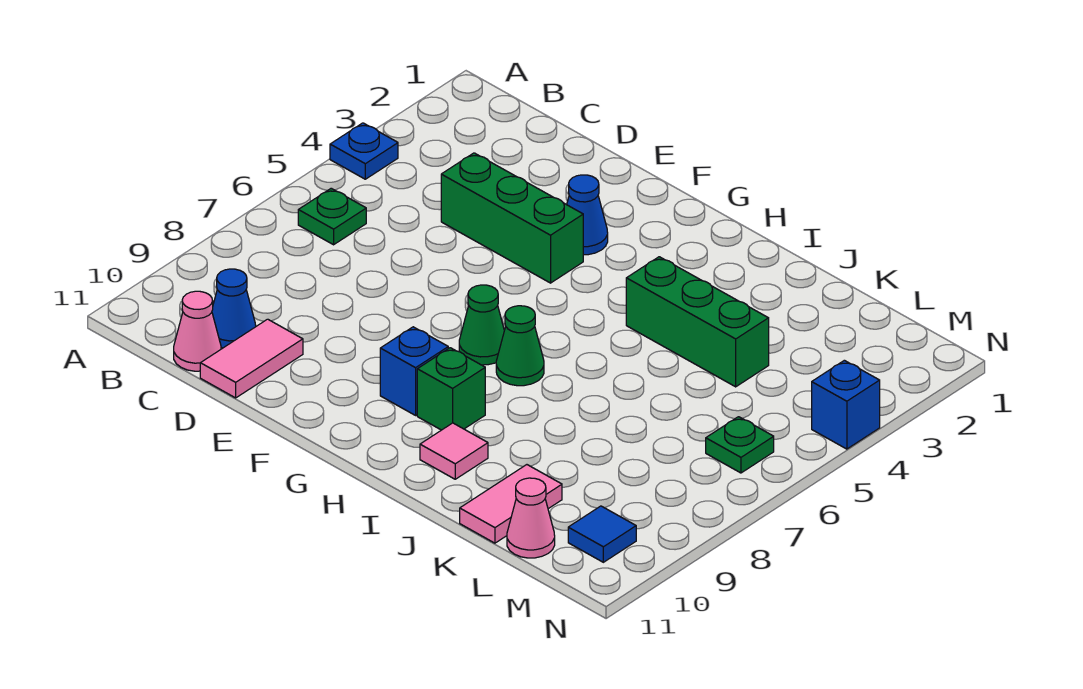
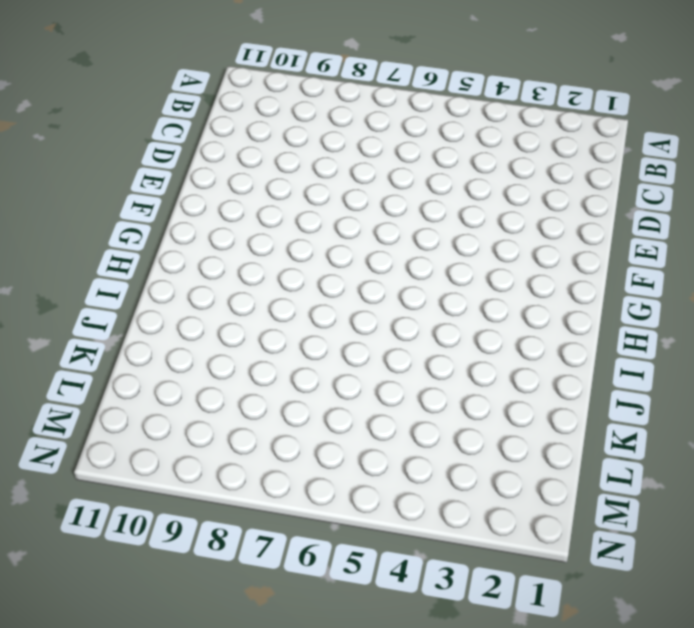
none -> blue plate A4 level 1
none -> green plate B6 level 1
none -> blue cone C10 level 1

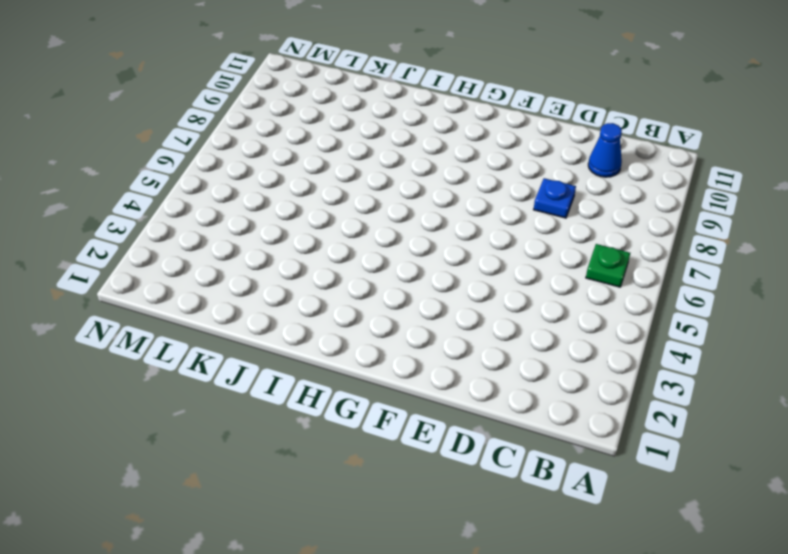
blue plate D8 level 1 -> blue plate A4 level 1
none -> pink cone C11 level 1
none -> green brick D4:F4 level 1
none -> pink tile D10:D11 level 1

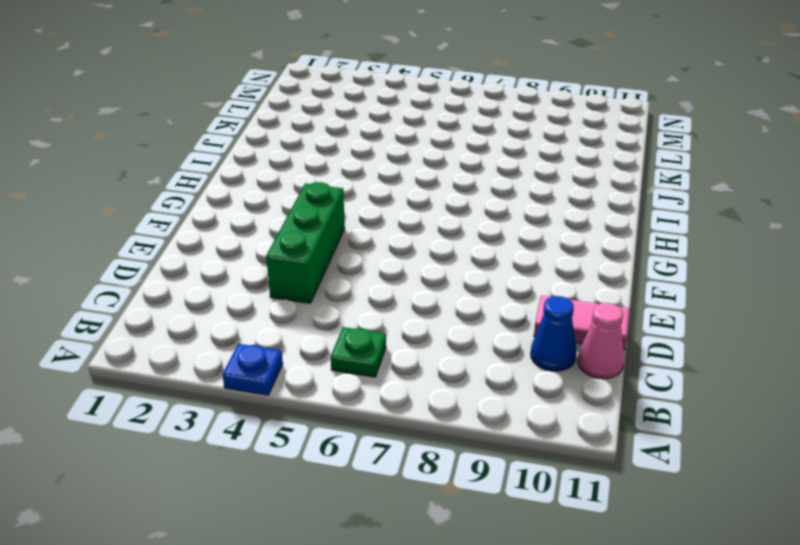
none -> blue cone F3 level 1
none -> green cone G7 level 1
none -> blue brick G9 level 1

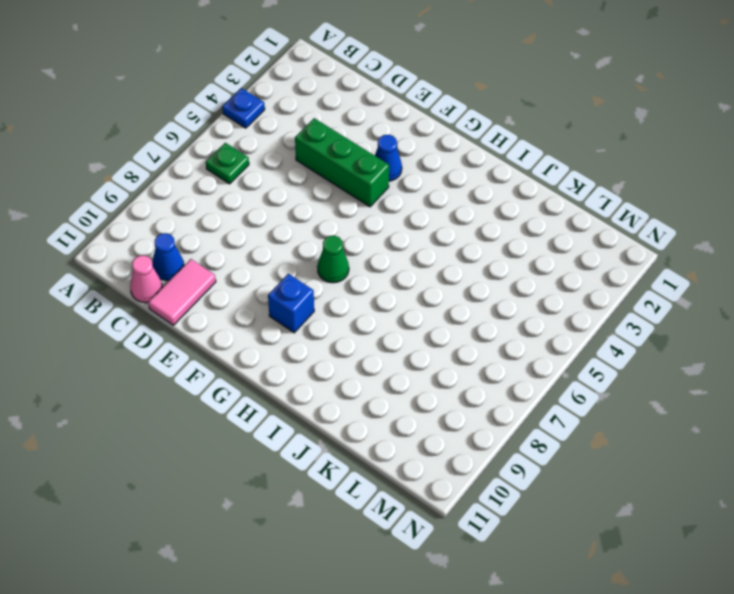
none -> green cone H7 level 1
none -> green brick H9 level 1
none -> green brick I4:K4 level 1

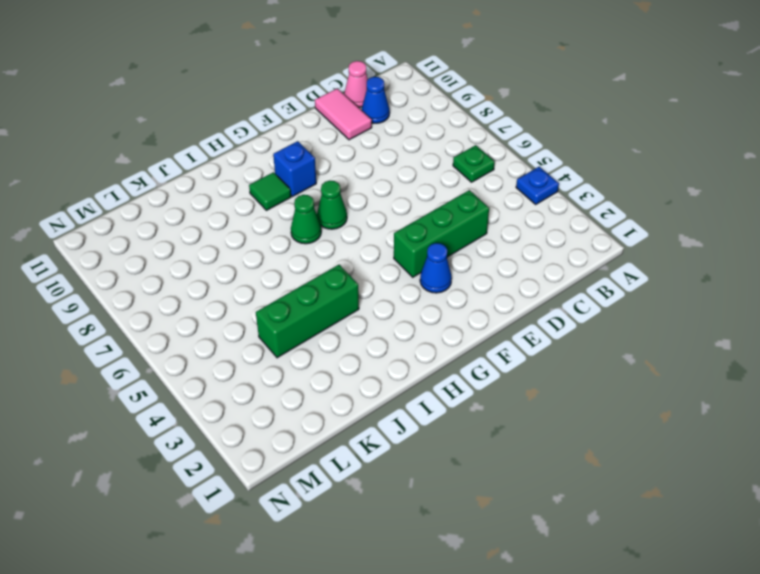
green tile H9 level 1 -> green brick H9 level 1
none -> pink tile I10 level 1
none -> pink tile K10:K11 level 1
none -> pink cone L11 level 1

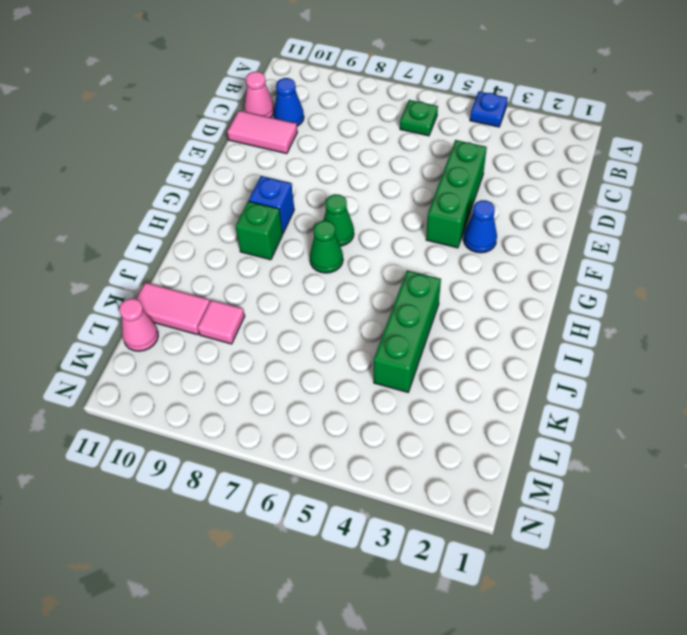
pink tile K9 level 1 -> pink tile I10 level 1
none -> green plate M6 level 1
none -> blue tile M10 level 1
none -> blue brick N4 level 1

